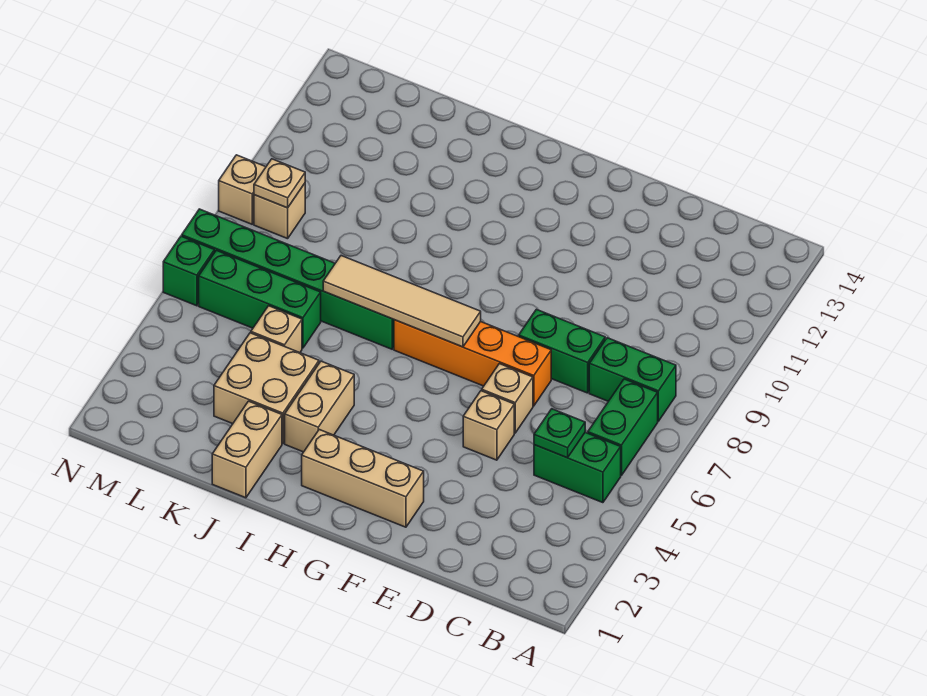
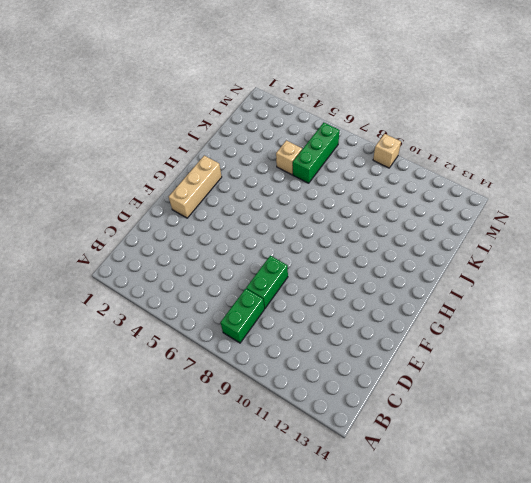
none -> green brick B5:C5 level 1
none -> green brick B6:B7 level 1
none -> tan brick E5 level 1

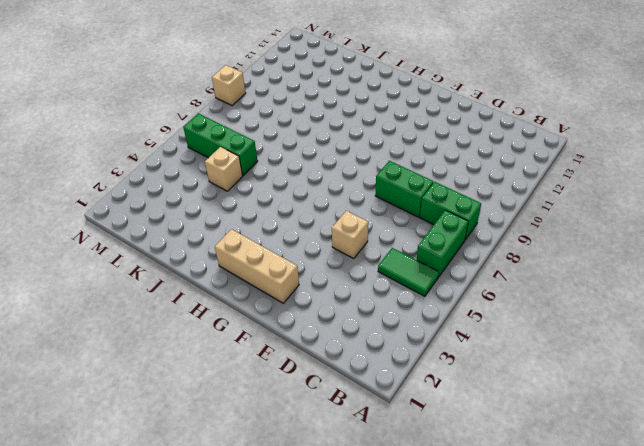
green tile B5:C5 level 1 -> green brick B5:C5 level 1
none -> tan brick E6 level 1
none -> orange brick E7:H7 level 1
none -> tan brick I3:I4 level 1

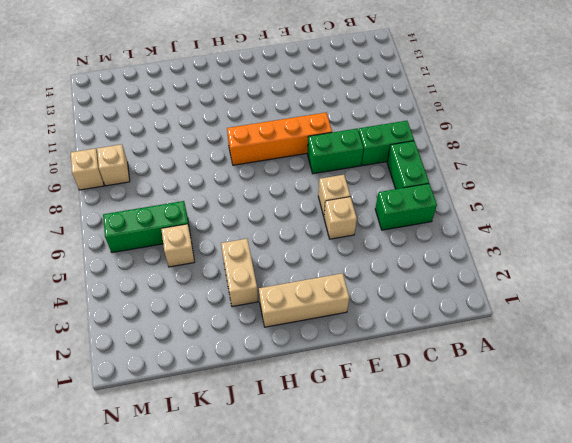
orange brick E9:H9 level 1 -> orange brick E7:H7 level 1
none -> green brick I7:N7 level 1
none -> tan brick J1:J2 level 1
none -> tan brick J3:K4 level 1

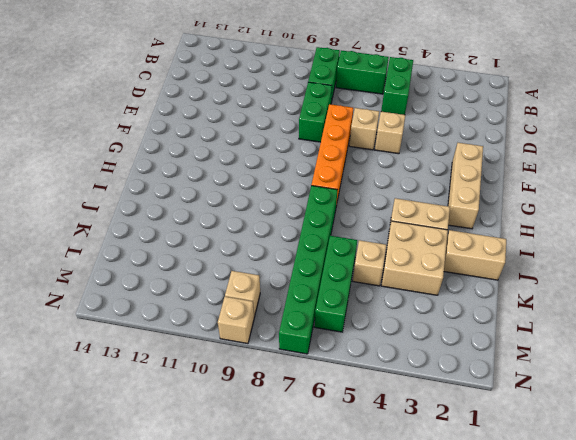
none -> green brick N6 level 1
none -> green plate C5 level 2
none -> tan tile G7:J7 level 2

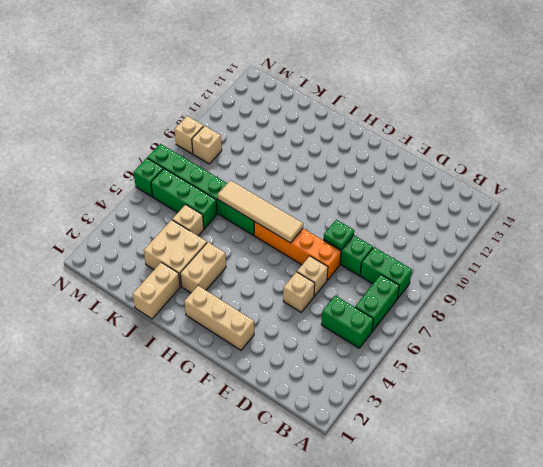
green plate E8 level 2 -> green plate C5 level 2
none -> tan plate M9 level 2

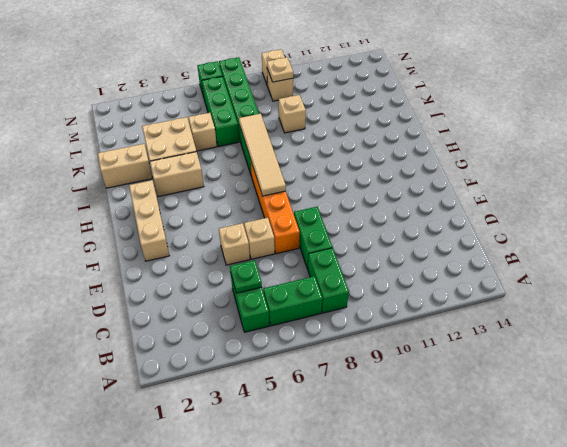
tan brick K9 level 1 -> none

